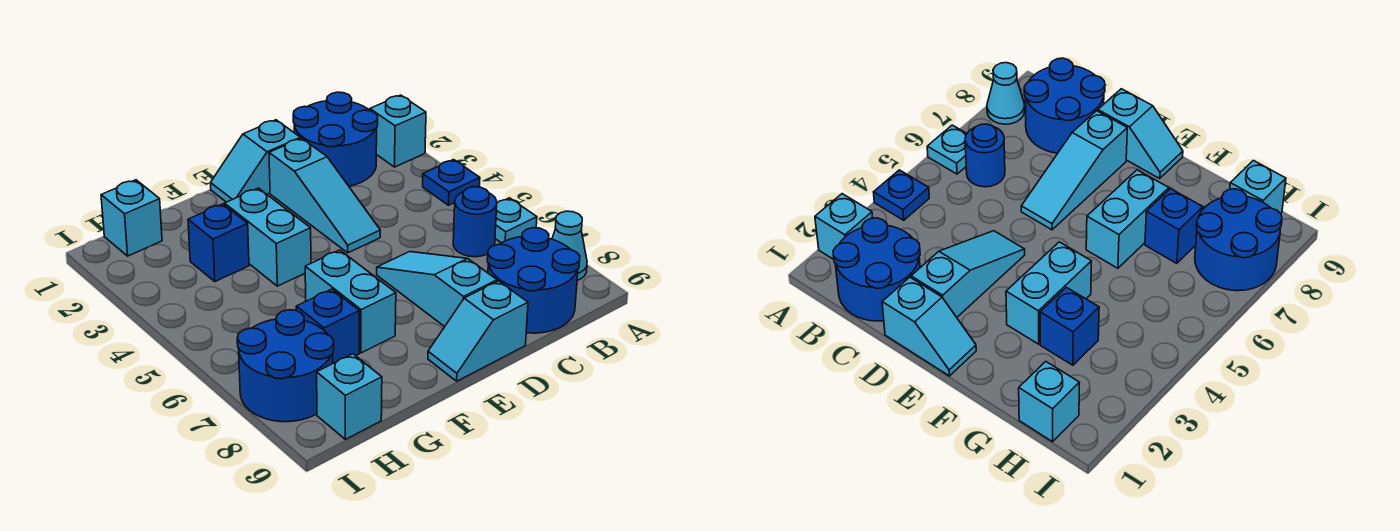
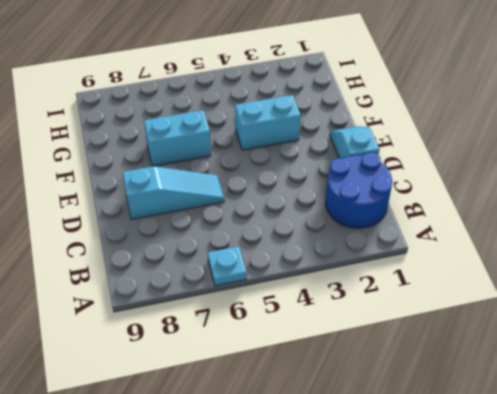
none -> cyan brick A2 level 1
none -> blue plate A4 level 1
none -> cyan cone A8 level 1

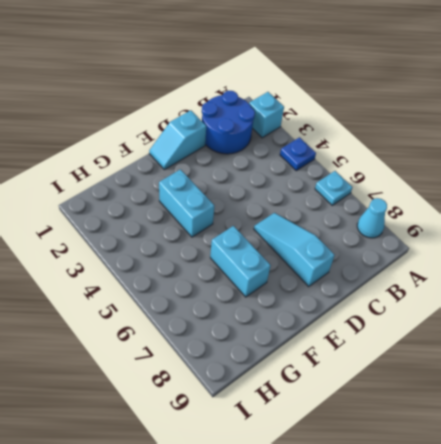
none -> blue round brick B6 level 1
none -> blue round brick B8:C9 level 1
none -> cyan slope D2:D4 level 1 top 2

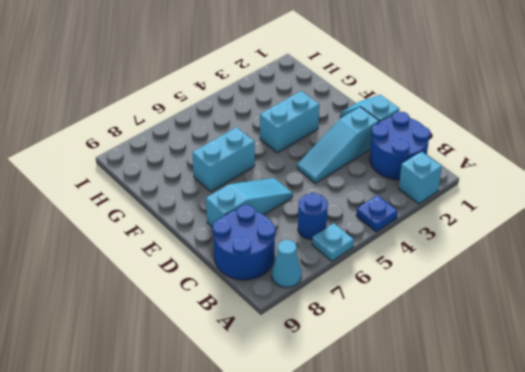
none -> cyan slope D9:E9 level 1 top D
none -> blue brick G3 level 1
none -> blue brick G7 level 1

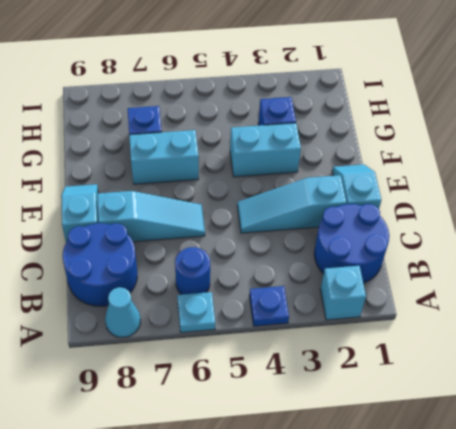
none -> cyan brick H1 level 1
none -> blue round brick H7:I8 level 1
none -> cyan brick H9 level 1

